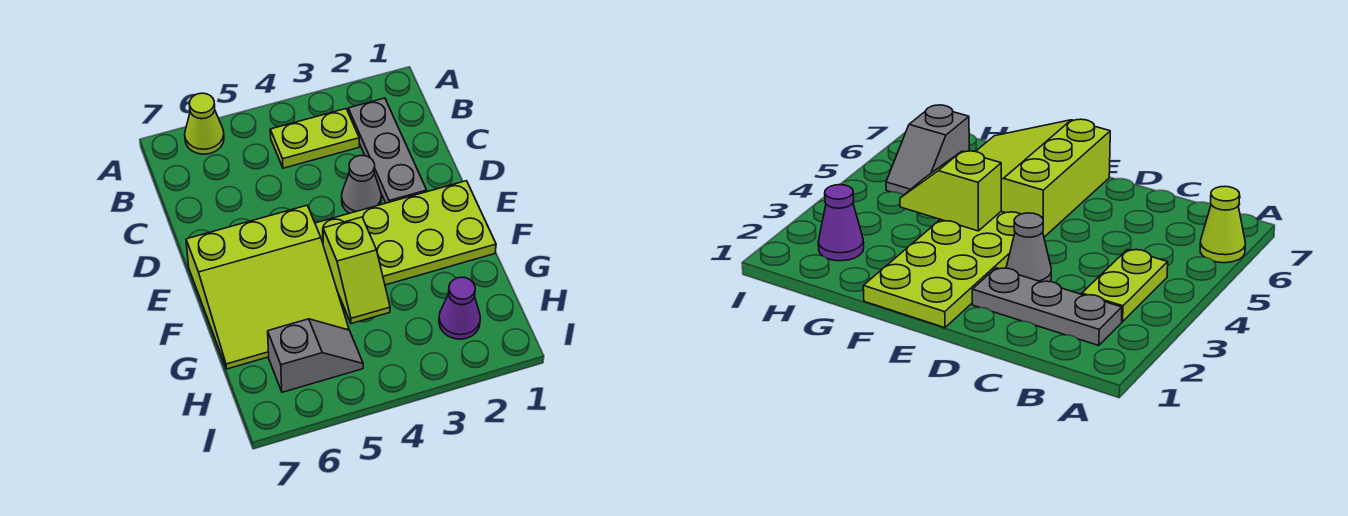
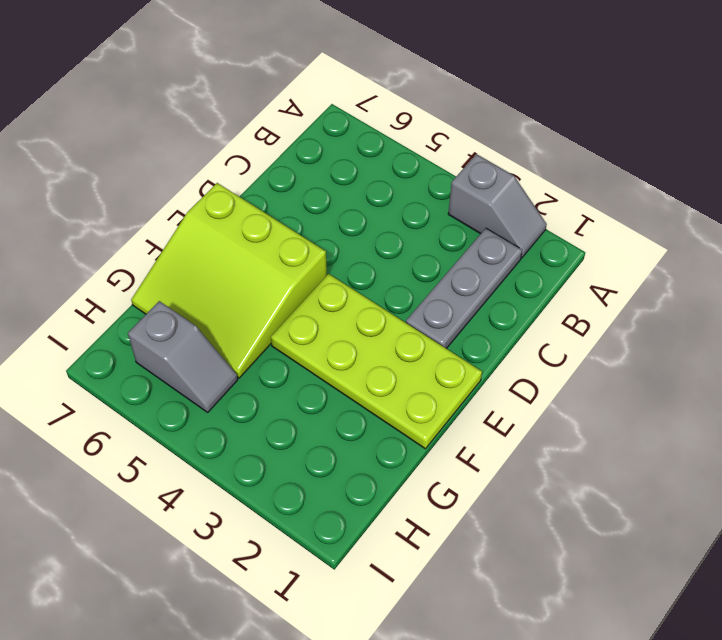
grey slope A2:A3 level 1 top 3 -> none
none -> lime cone A6 level 1
none -> lime plate B3:B4 level 1

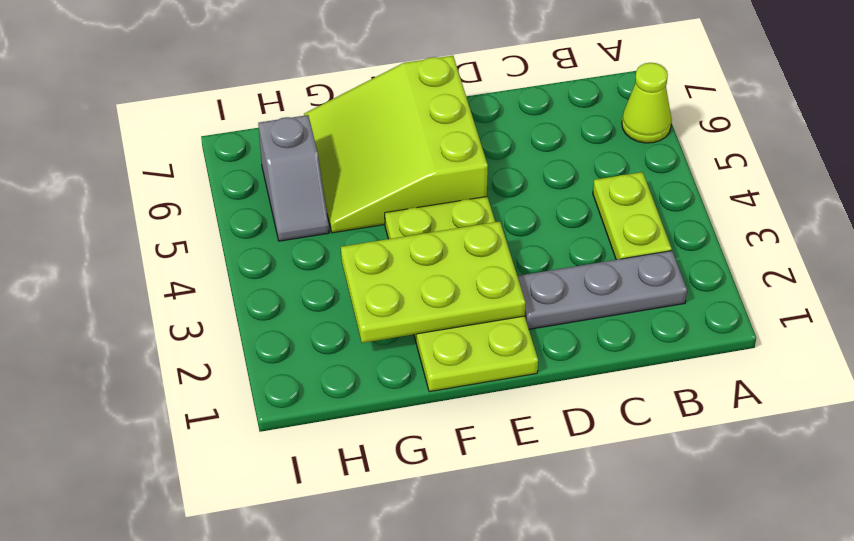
lime plate E2:G3 level 2 -> none
none -> grey cone D3 level 1
none -> purple cone H2 level 1

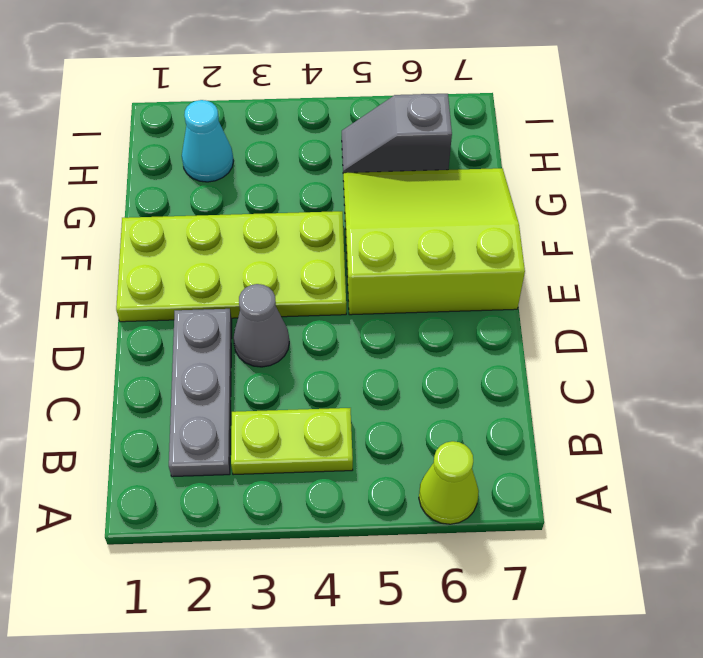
cyan cone H2 level 1 -> purple cone H2 level 1
none -> lime slope F4:G4 level 2 top F

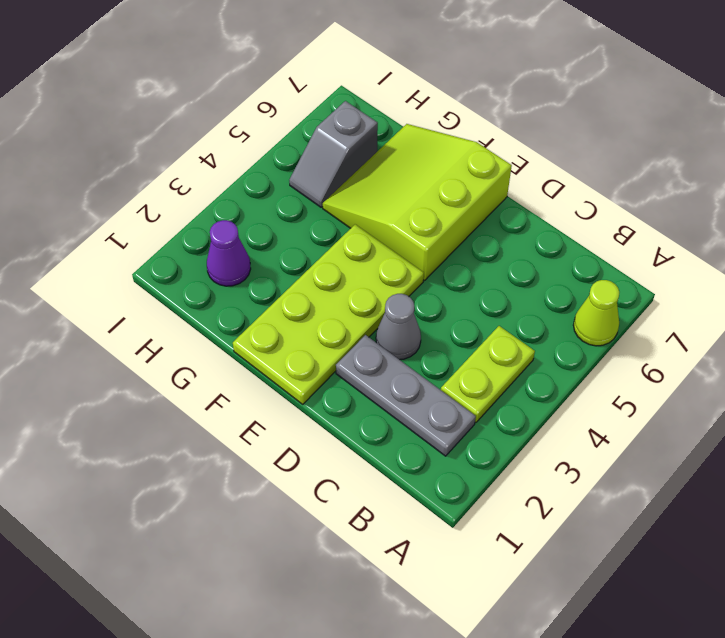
none -> lime slope F4:G4 level 2 top F

